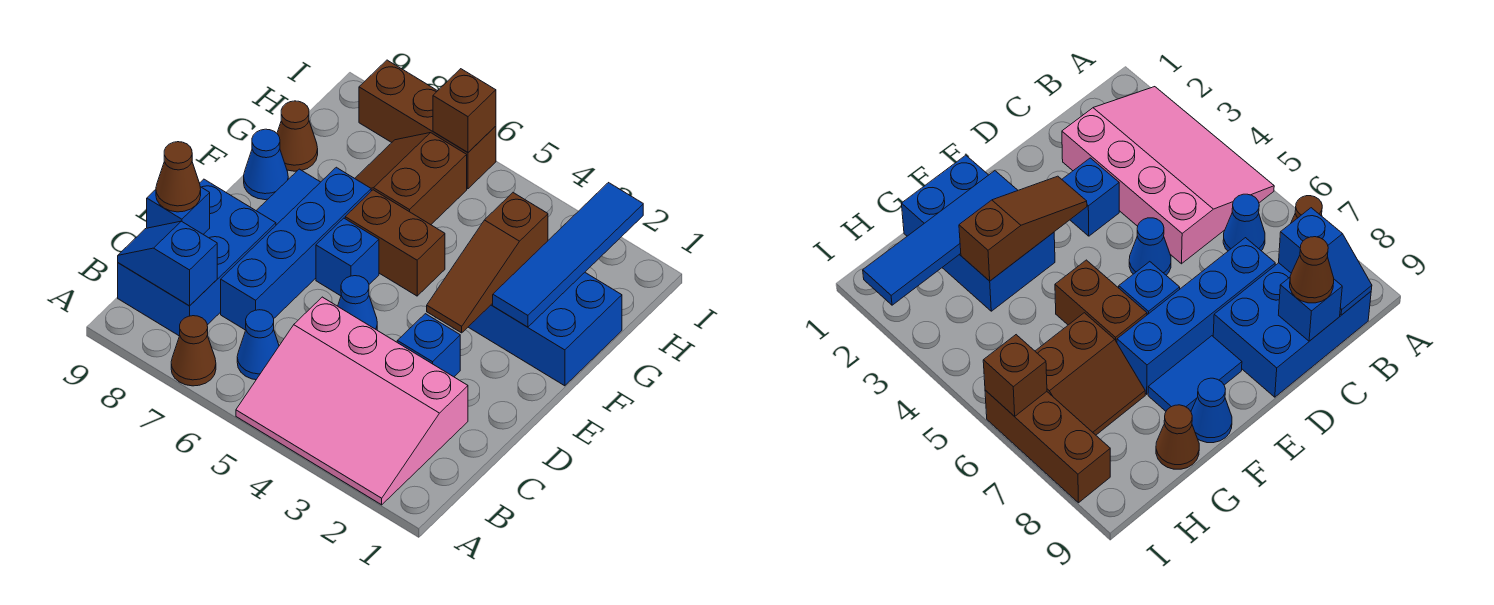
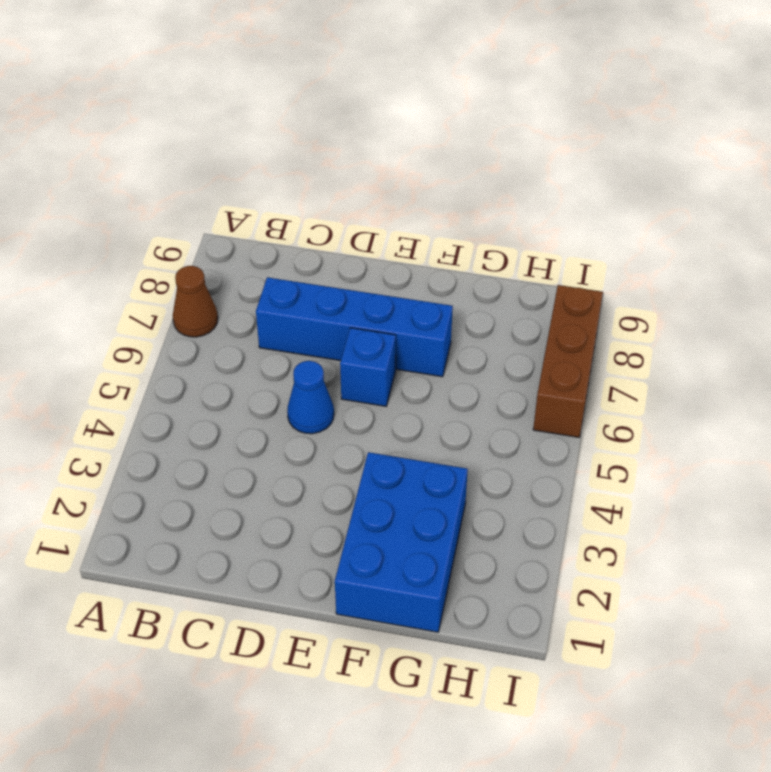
none -> pink slope A2:C5 level 1 top C
none -> blue cone B6 level 1
none -> blue brick B8:D9 level 1

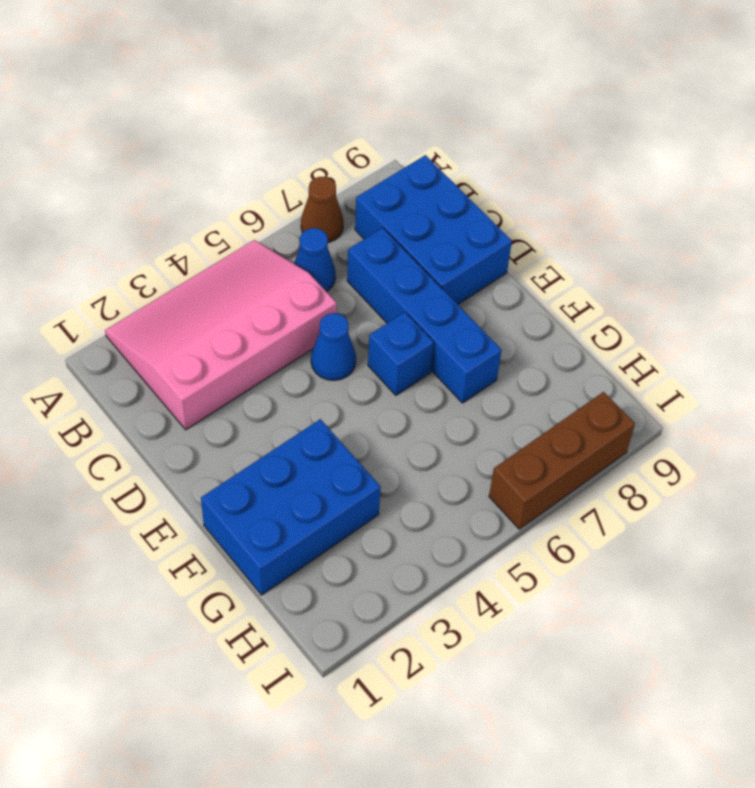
none -> blue brick D3 level 1
none -> blue tile E8:F8 level 1
none -> brown brick F5:F6 level 1

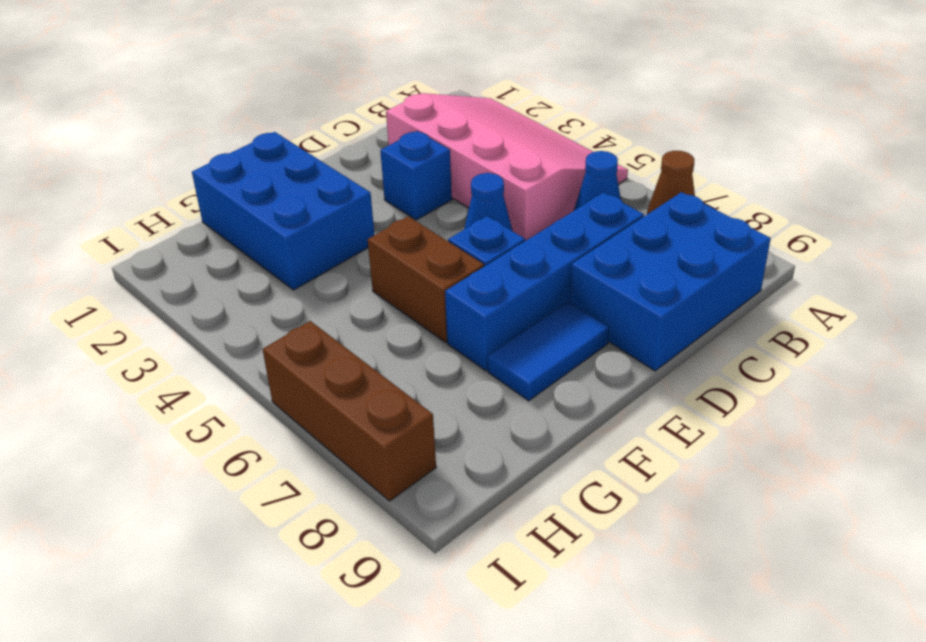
none -> blue cone F9 level 1
none -> brown slope G6:H7 level 1 top 6
none -> brown cone G9 level 1

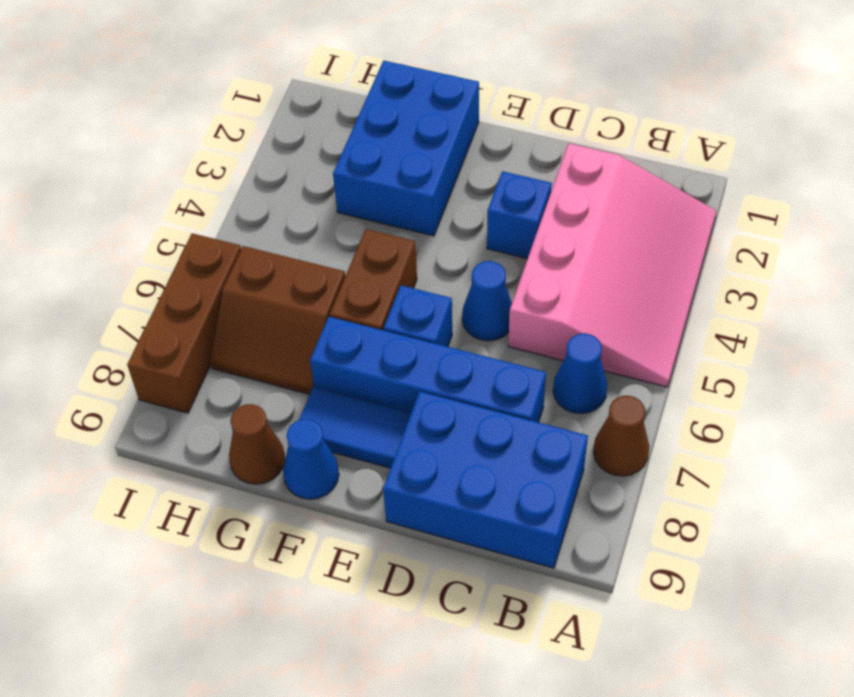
none -> blue slope B8:B9 level 2 top 8
none -> blue brick C9 level 2
none -> brown slope E3:G3 level 2 top G

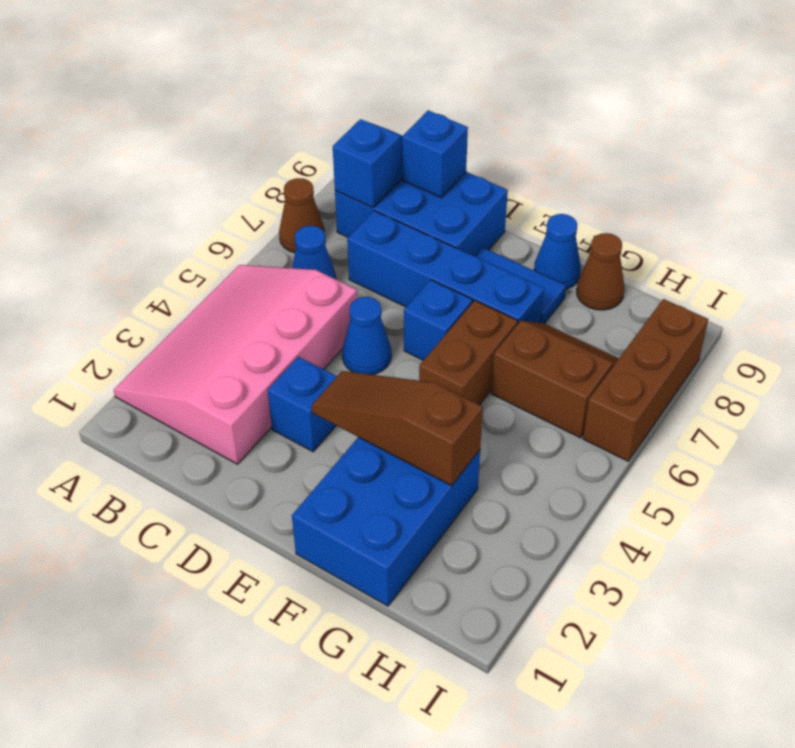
none -> blue tile F2:I2 level 2
none -> brown brick I6 level 2
none -> brown cone C9 level 3

